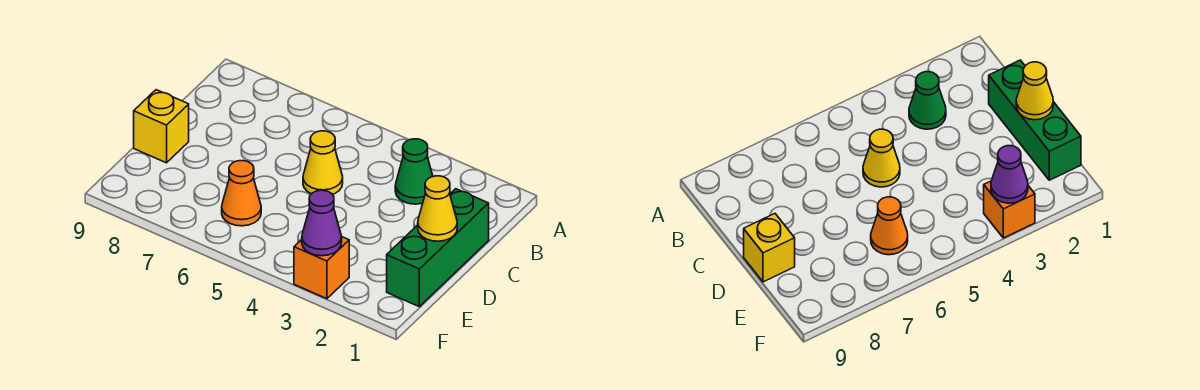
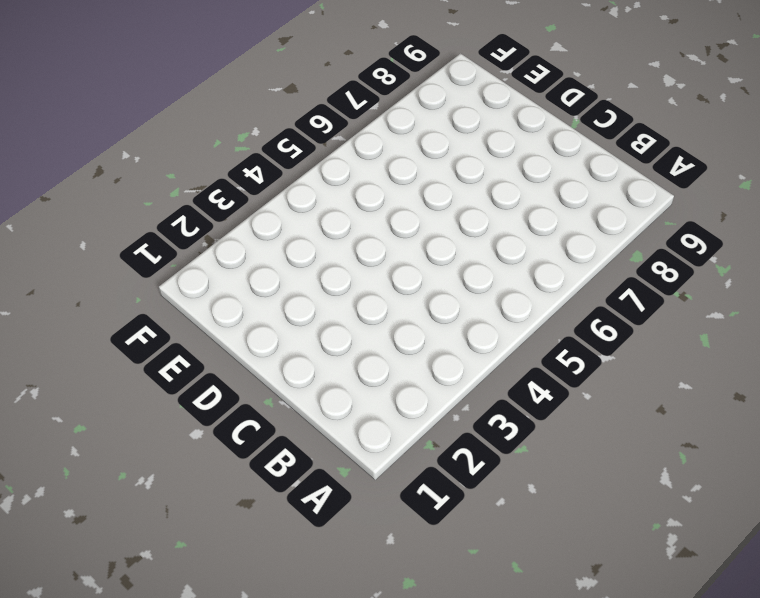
none -> green cone B3 level 1
none -> green brick C1:E1 level 1

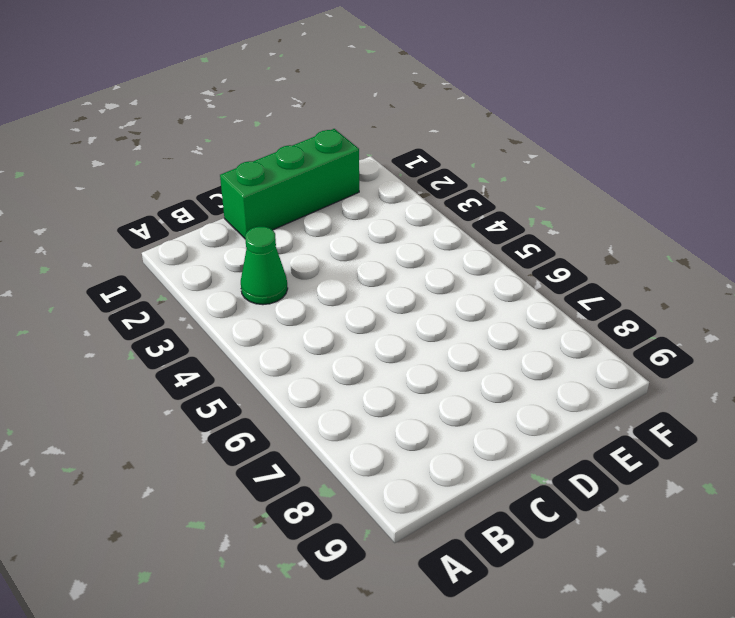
none -> yellow cone C5 level 1
none -> yellow brick D9 level 1

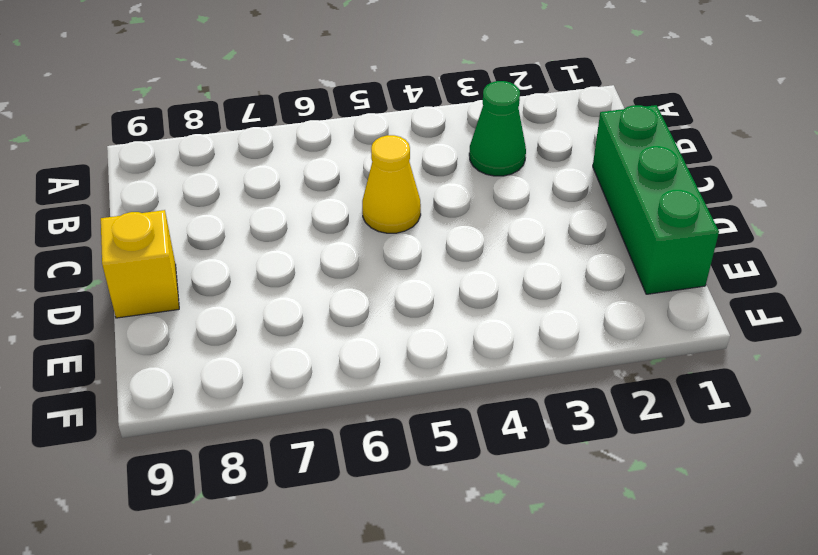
none -> orange cone E6 level 1
none -> orange brick F3 level 1

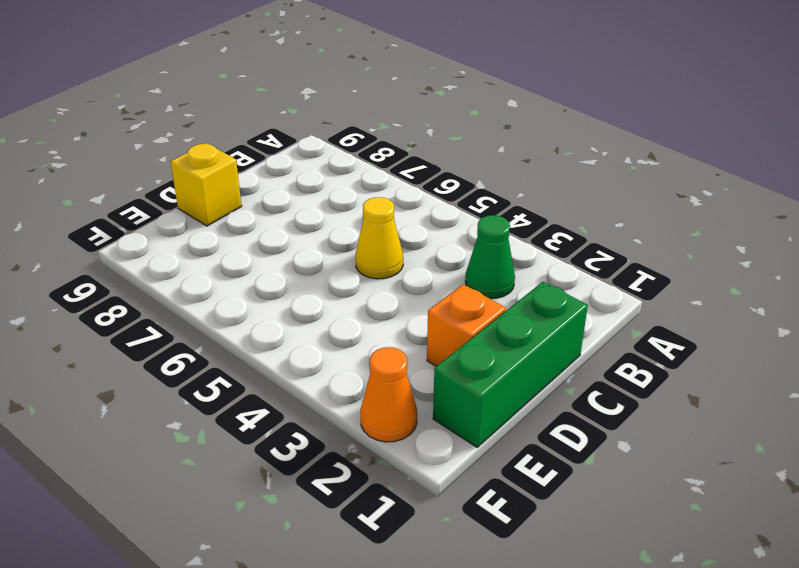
orange brick D2 level 1 -> orange brick F3 level 1
orange cone F2 level 1 -> orange cone E6 level 1
none -> yellow cone D1 level 2
none -> purple cone F3 level 2

